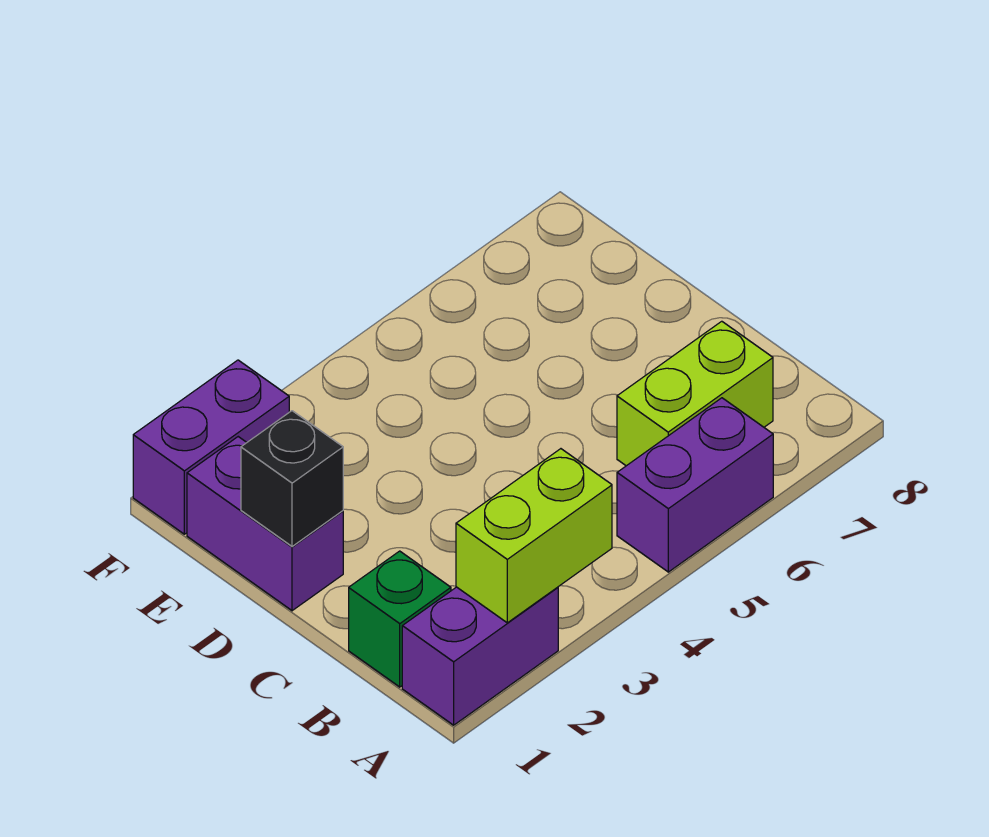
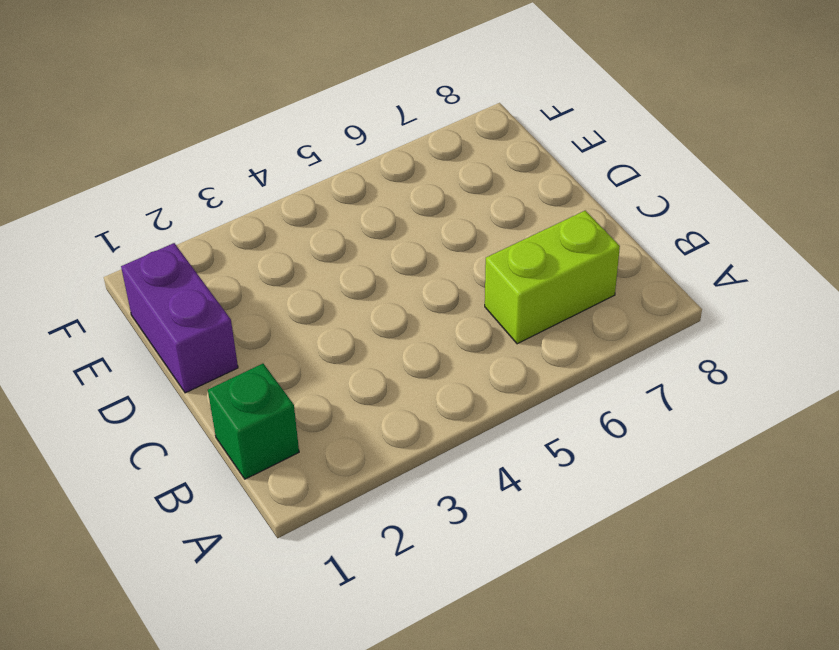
none -> purple brick A1:A2 level 1
none -> purple brick A5:A6 level 1

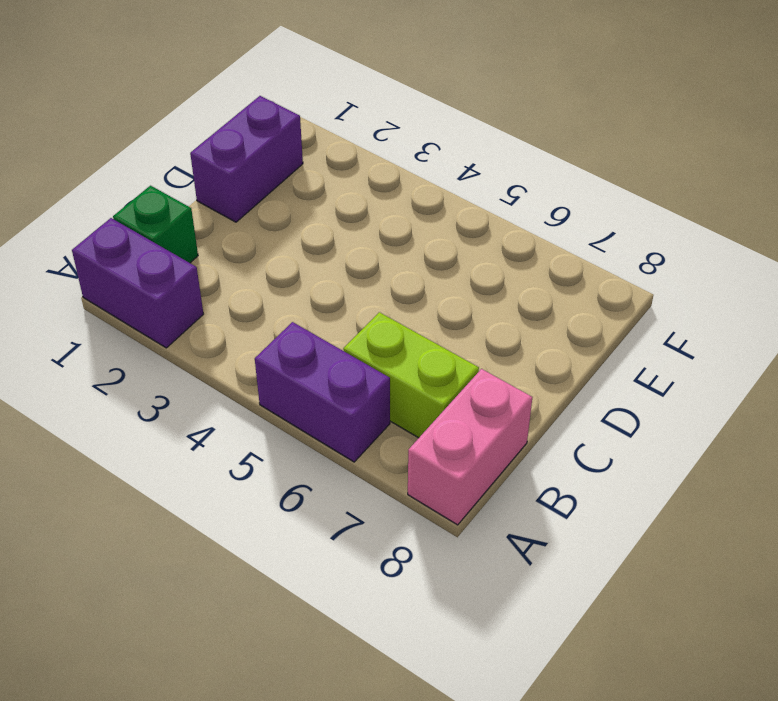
pink brick A8:B8 level 1 -> none
none -> purple brick F1:F2 level 1
none -> lime brick A2:A3 level 2

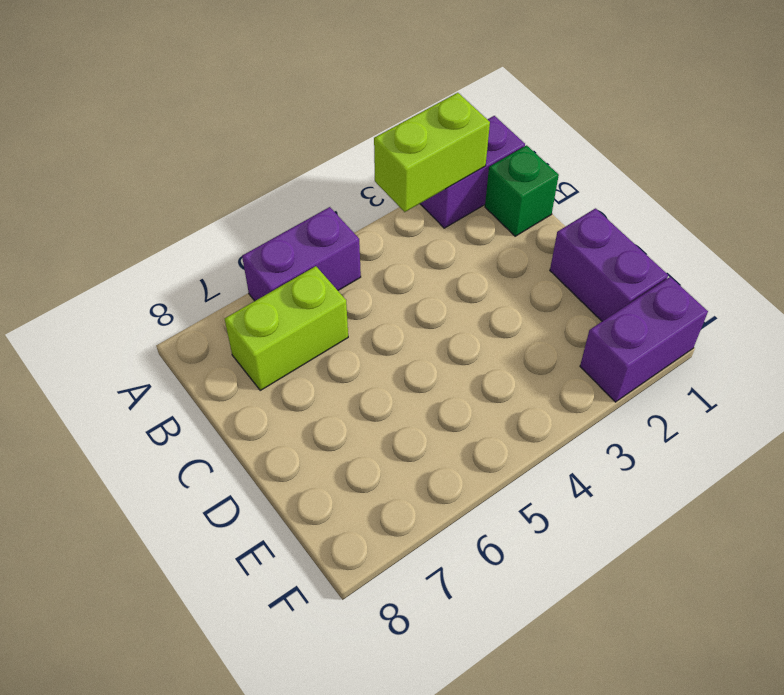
none -> black brick D1 level 2

